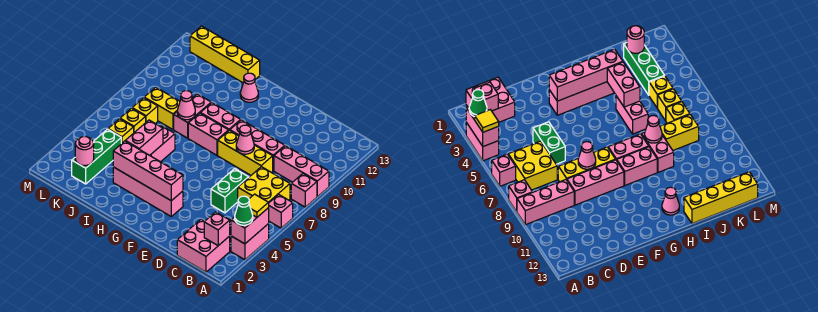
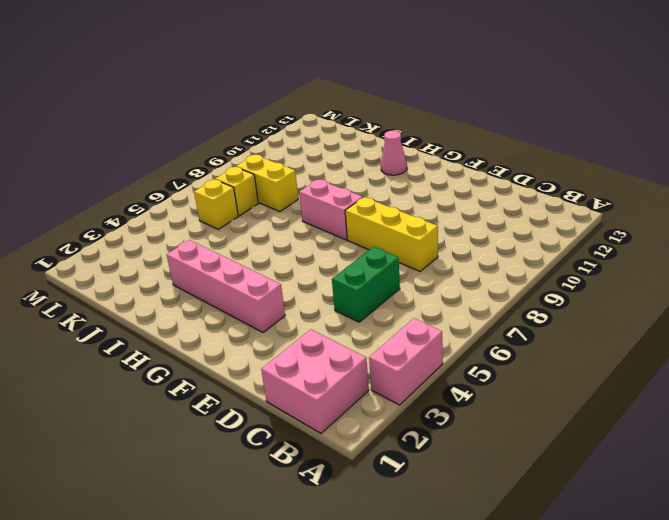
none -> pink brick A6 level 1
none -> pink brick A8 level 1
none -> pink brick A9:C9 level 1
none -> yellow brick B6:C7 level 1

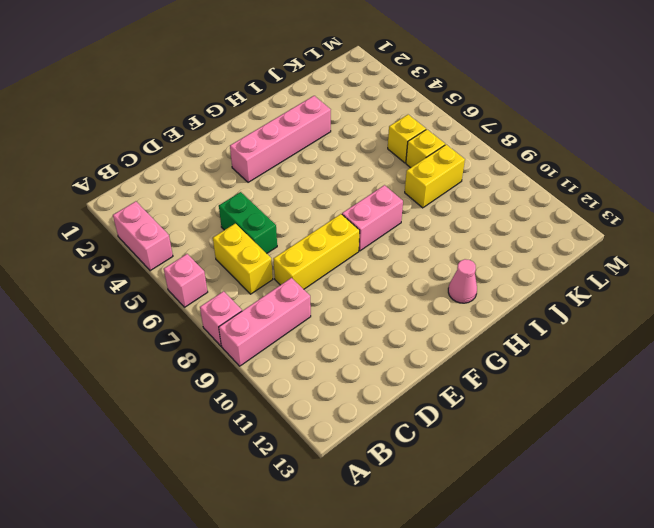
yellow brick C6:C7 level 1 -> yellow brick B6:C7 level 1
none -> pink brick B1:C2 level 1
none -> pink brick D9:F9 level 1
none -> pink brick G9:H9 level 1
none -> pink brick I5:I6 level 1

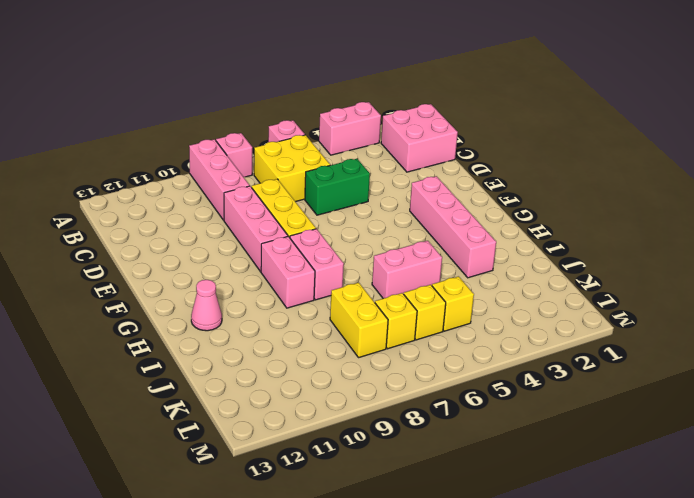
none -> pink brick I8:I9 level 1
none -> yellow brick I13:L13 level 1
none -> green brick K2:K4 level 1
none -> pink brick A3:A4 level 2

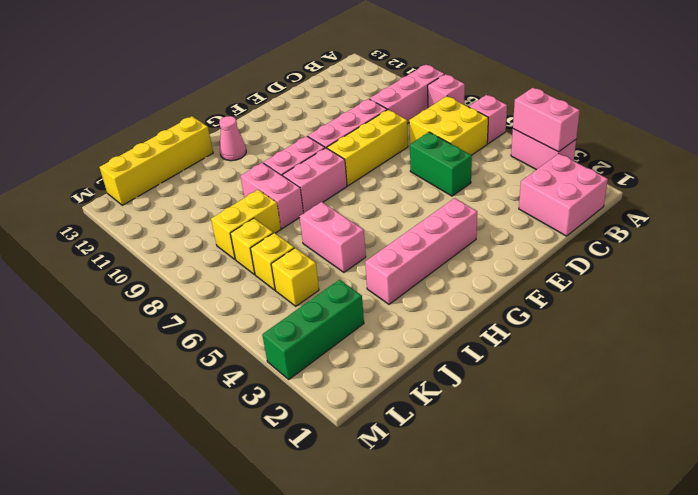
green brick K3:M3 level 1 -> green brick K2:K4 level 1
none -> pink brick B2 level 2
none -> pink cone E8 level 2
none -> pink brick F3:I3 level 2
none -> pink brick I4:I5 level 2

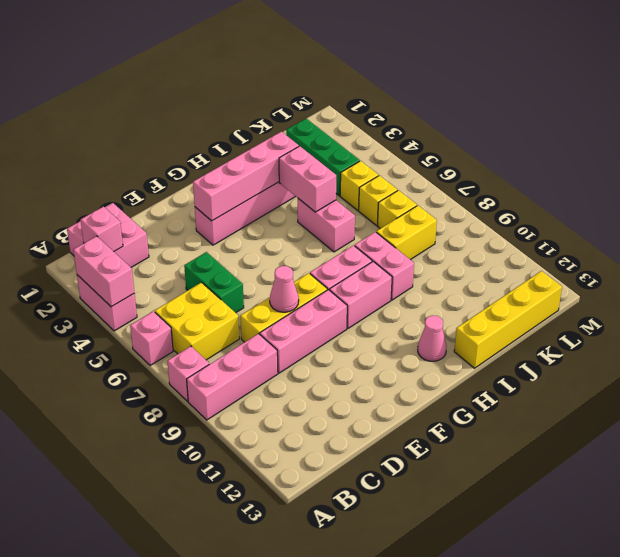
none -> pink cone I8 level 2
none -> pink round brick K2 level 2
none -> green cone A3 level 3
none -> yellow tile A4 level 3

